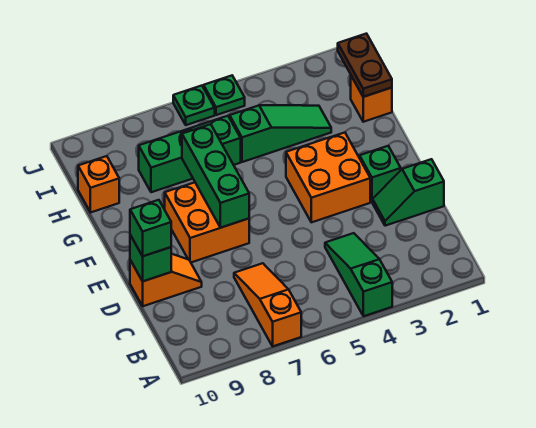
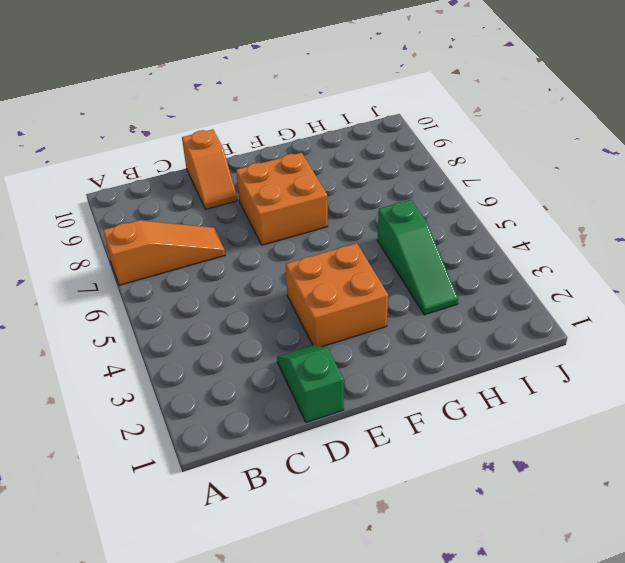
none -> green slope A4:C4 level 1 top A
none -> green brick E2 level 1
none -> orange brick H1 level 1

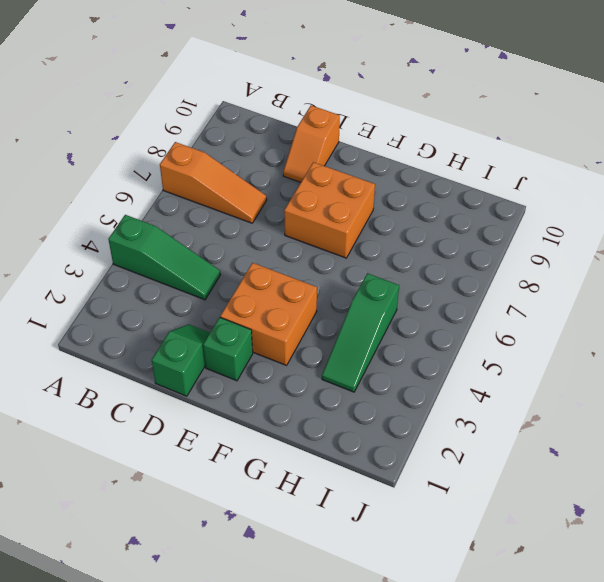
none -> orange brick H1 level 1
none -> green brick H6:H8 level 1
none -> orange brick H10 level 1

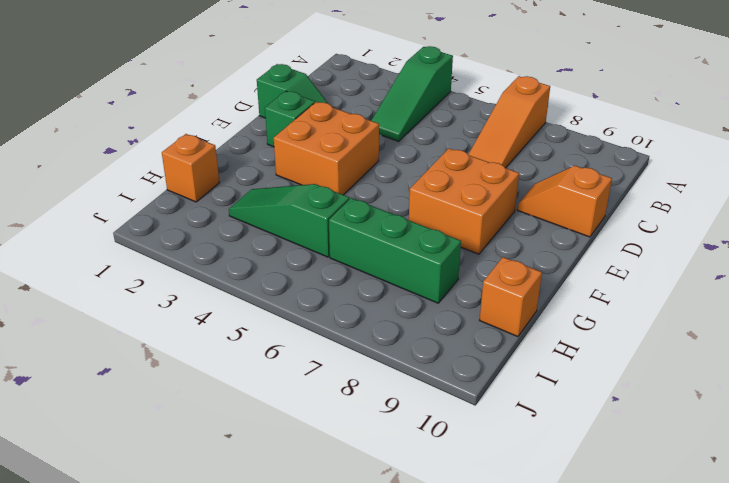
none -> green plate J5 level 1
none -> green plate J6 level 1
none -> green brick D10 level 2

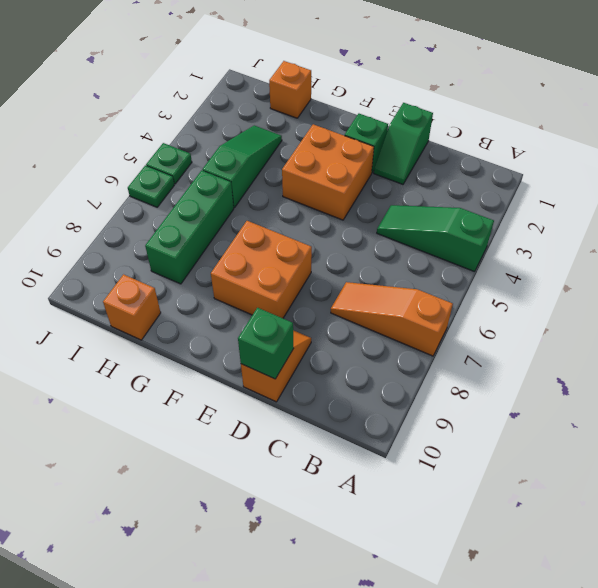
none -> green brick E7:G7 level 2
none -> brown plate H1:I1 level 2
none -> green brick D10 level 3

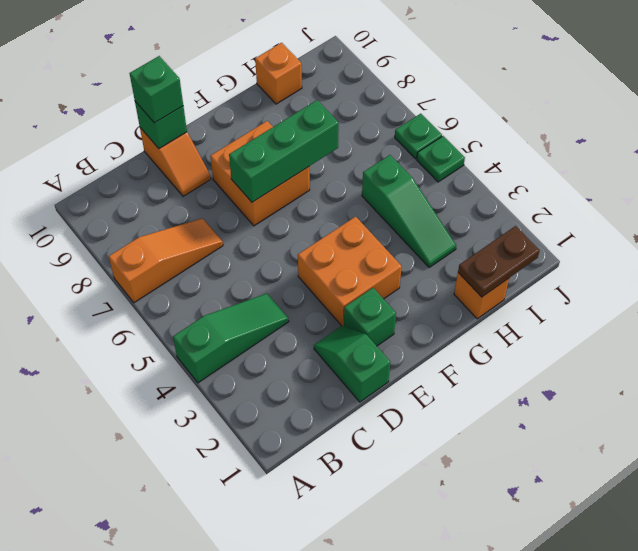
none -> green brick H6:H8 level 1

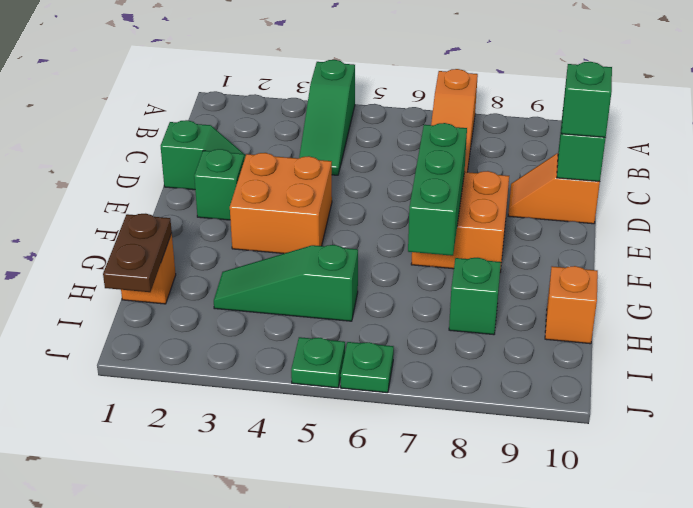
green brick H8 level 1 -> green brick H6:H8 level 1

